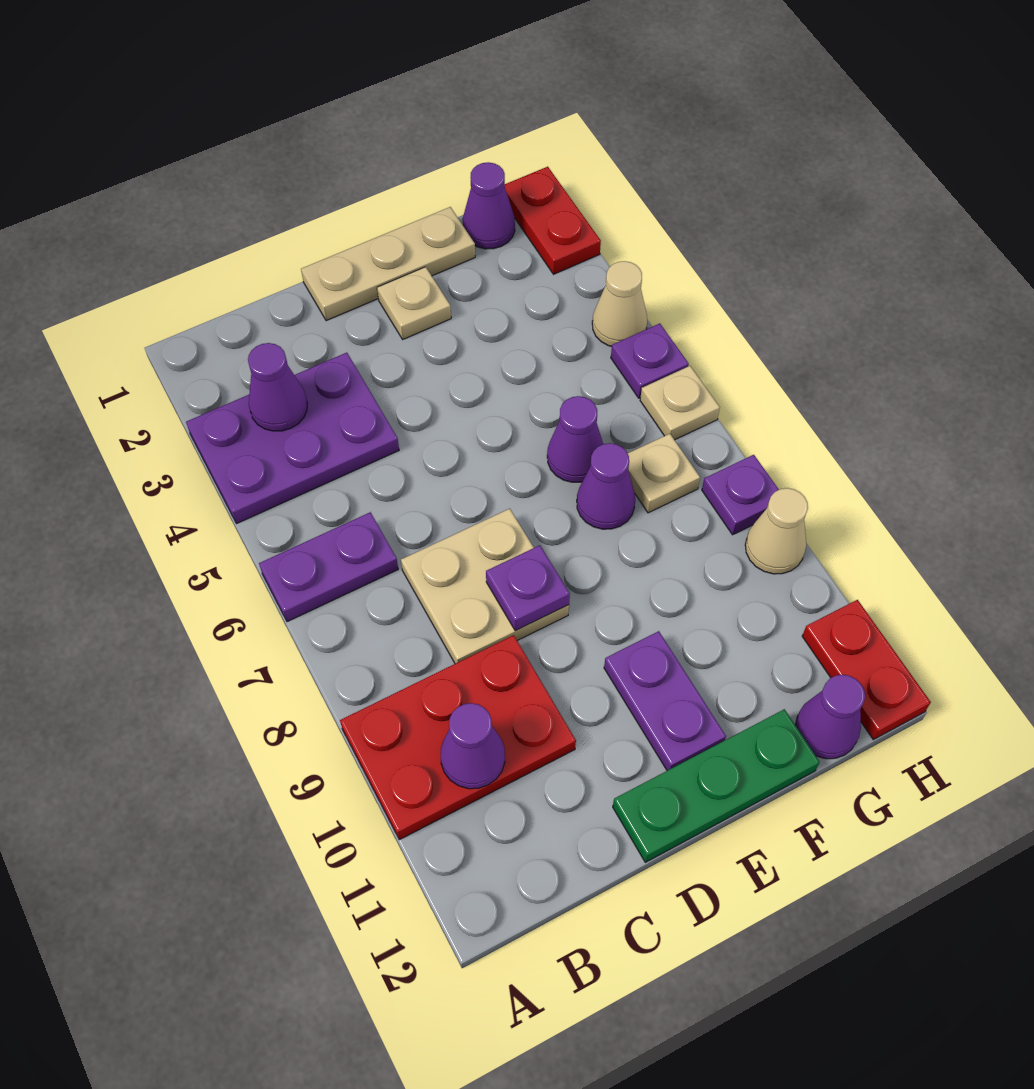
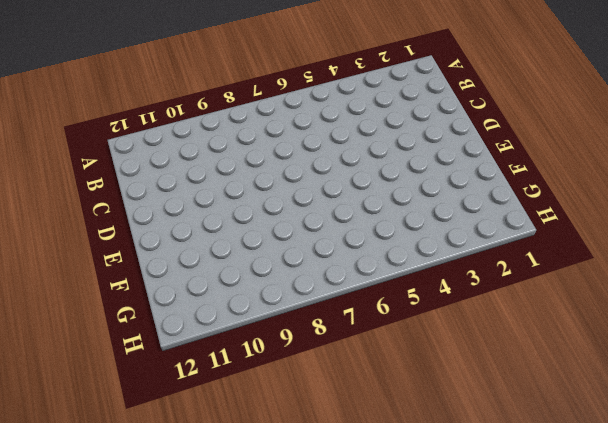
none -> purple plate A3:C4 level 1
none -> purple plate A6:B6 level 1
none -> red plate A9:C10 level 1

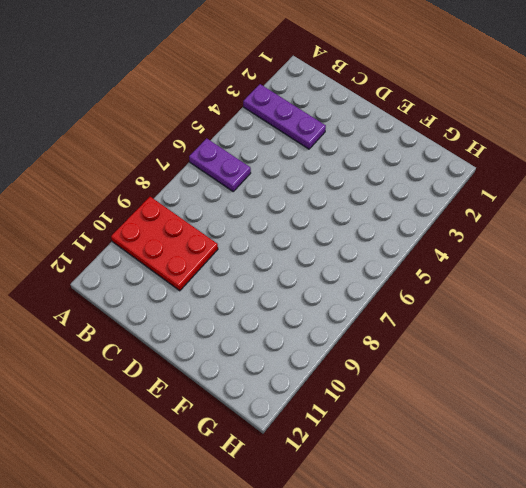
purple plate A3:C3 level 1 -> purple plate A3:C4 level 1
none -> tan plate C7:D8 level 1
none -> tan plate D1:F1 level 1
none -> green plate D12:F12 level 1

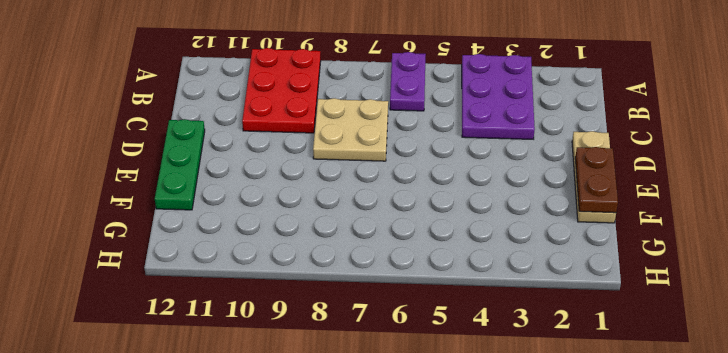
brown plate E1:F1 level 2 -> none
none -> tan plate E2 level 1
none -> purple plate E10:E11 level 1
none -> purple cone F6 level 1

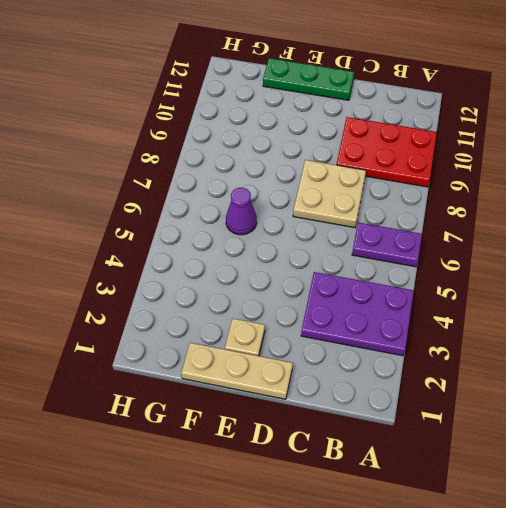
none -> purple plate E10:E11 level 1
none -> purple cone F7 level 1
none -> purple cone G1 level 1

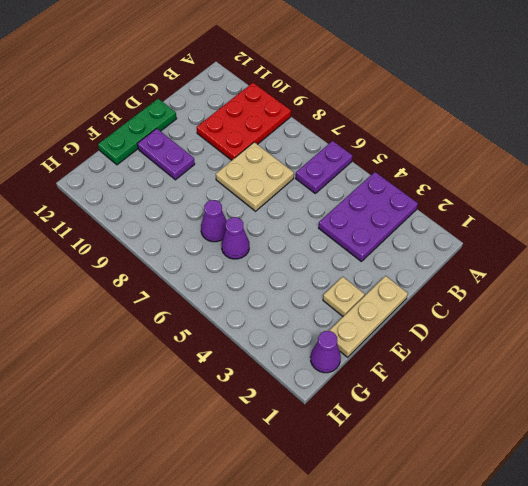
none -> tan plate G7 level 1
none -> purple cone G12 level 1
none -> red plate H1:H2 level 1

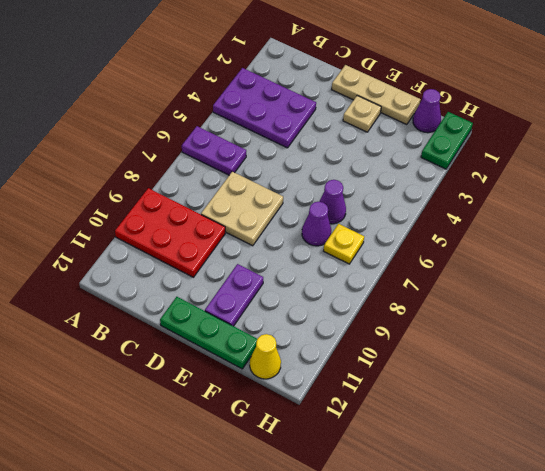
yellow plate G7 level 1 -> tan plate G7 level 1
yellow cone G12 level 1 -> purple cone G12 level 1
green plate H1:H2 level 1 -> red plate H1:H2 level 1
none -> tan cone H4 level 1
none -> purple plate H5 level 1
none -> tan plate H6 level 1

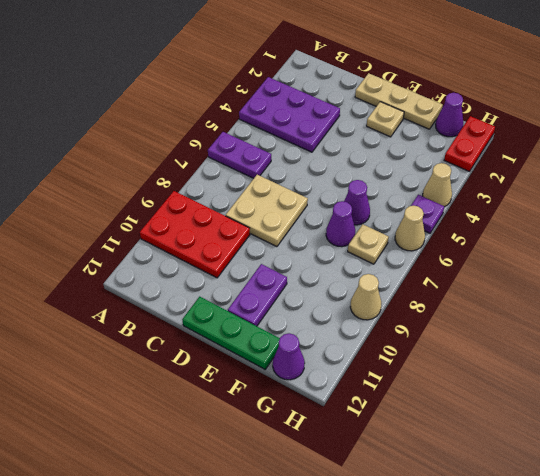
tan cone H6 level 1 -> tan plate H6 level 1
none -> purple plate H8 level 1
none -> red plate H11:H12 level 1
none -> purple cone B3 level 2

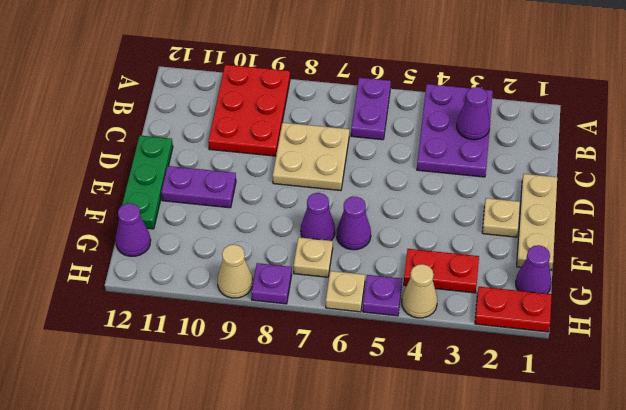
red plate G3:G4 level 1 -> red plate H11:H12 level 1
none -> purple cone B10 level 2
none -> purple plate D8 level 2

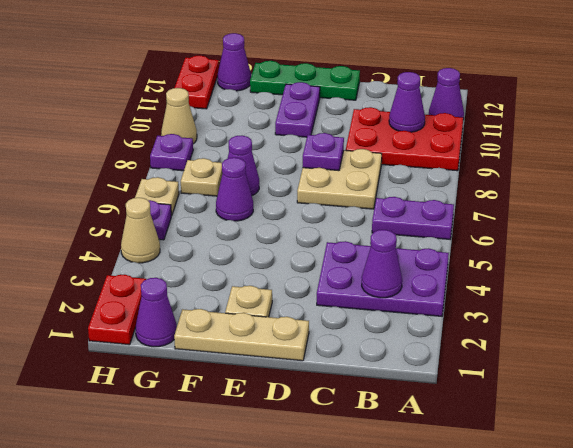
purple cone A11 level 1 -> none

